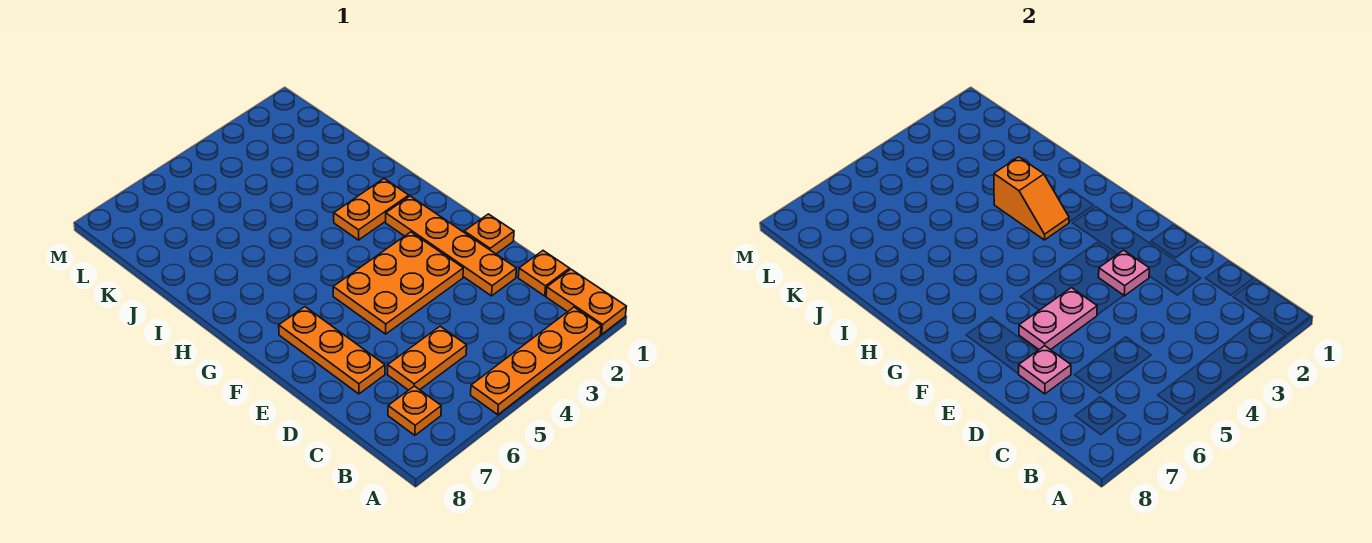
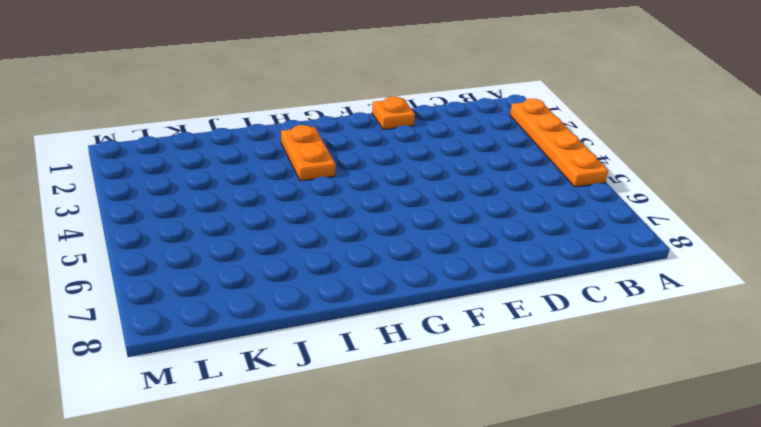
none -> orange plate A1:B1 level 1
none -> orange plate B7 level 1
none -> orange plate C1 level 1

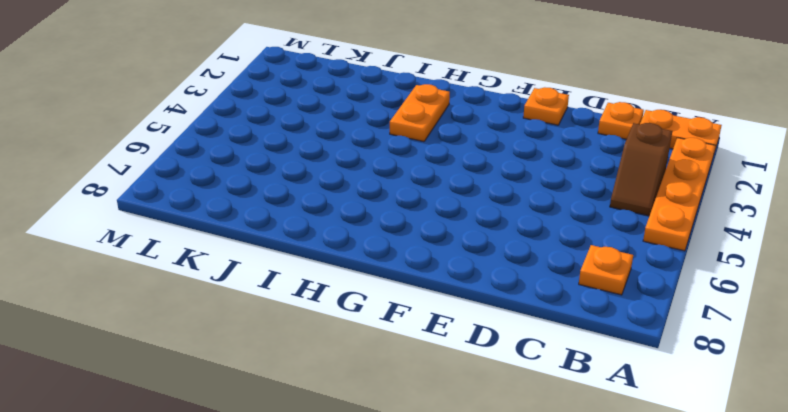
brown slope B3:B4 level 1 top 3 -> none
none -> orange plate C5:C6 level 1
none -> orange plate D2:G2 level 1
none -> orange plate D7:F7 level 1

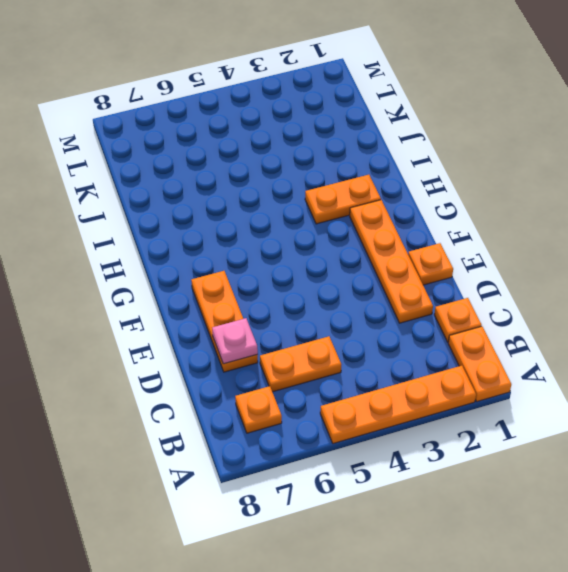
none -> orange plate E3:F5 level 1
none -> pink plate E3 level 2
none -> pink plate E5:E6 level 2

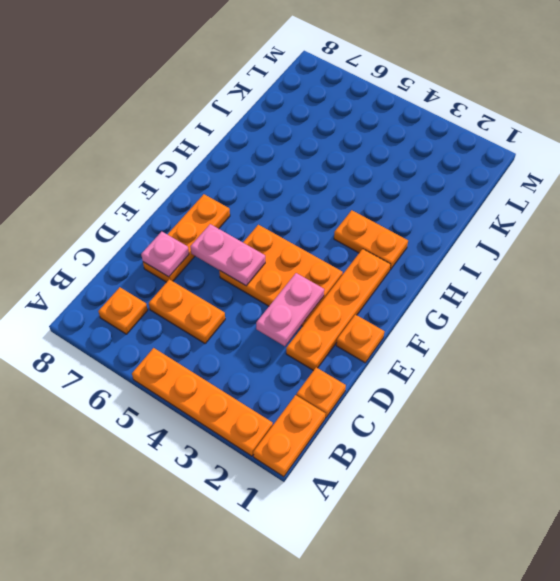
pink plate D3:E3 level 2 -> pink plate E3 level 2
none -> orange slope H3:I3 level 2 top I

